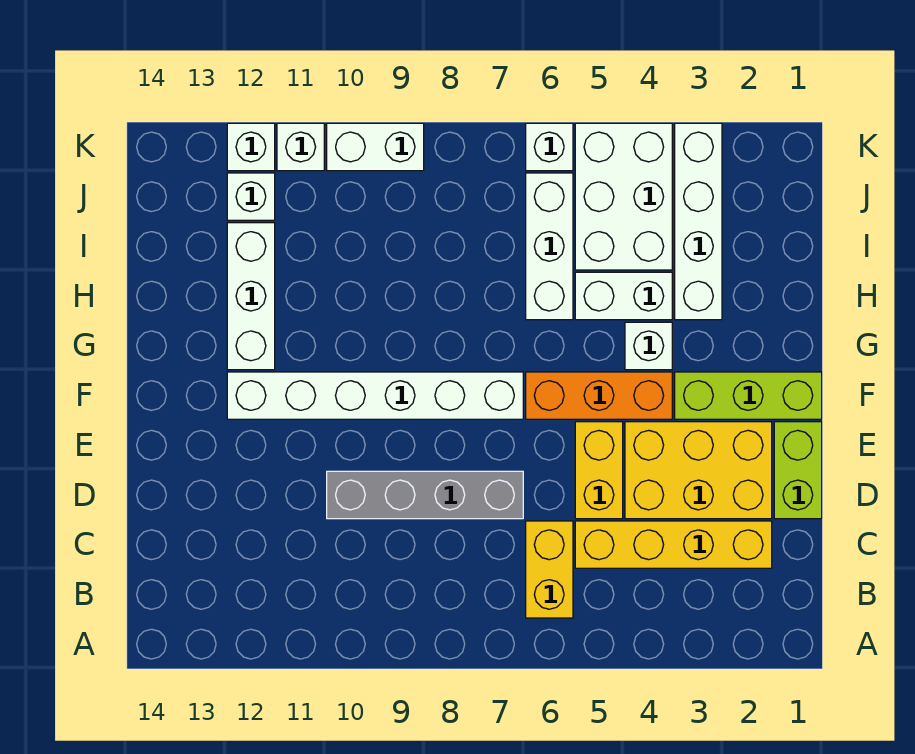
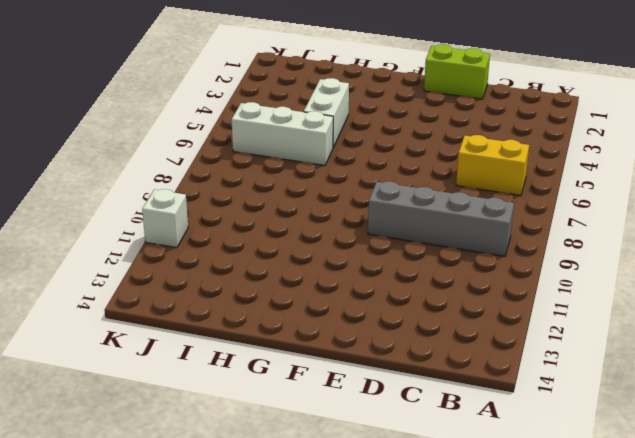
grey brick B9:E9 level 1 -> grey brick D7:D10 level 1
none -> yellow brick C2:C5 level 1
none -> yellow brick D2:E4 level 1
none -> yellow brick D5:E5 level 1

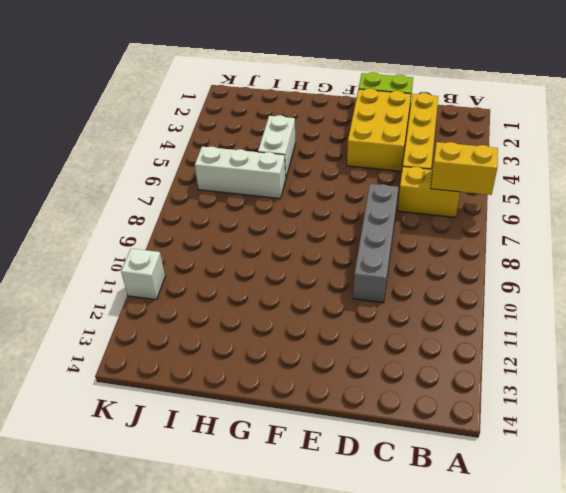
yellow brick A6:B6 level 2 -> yellow brick D5:E5 level 1
none -> lime brick F1:F3 level 1
none -> orange brick F4:F6 level 1
none -> white brick F7:F12 level 1

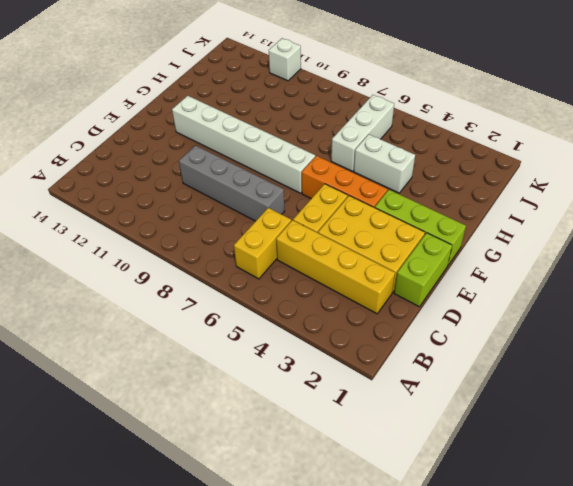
none -> white brick G4 level 1
none -> white brick G12:I12 level 1
none -> white brick H3:K3 level 1

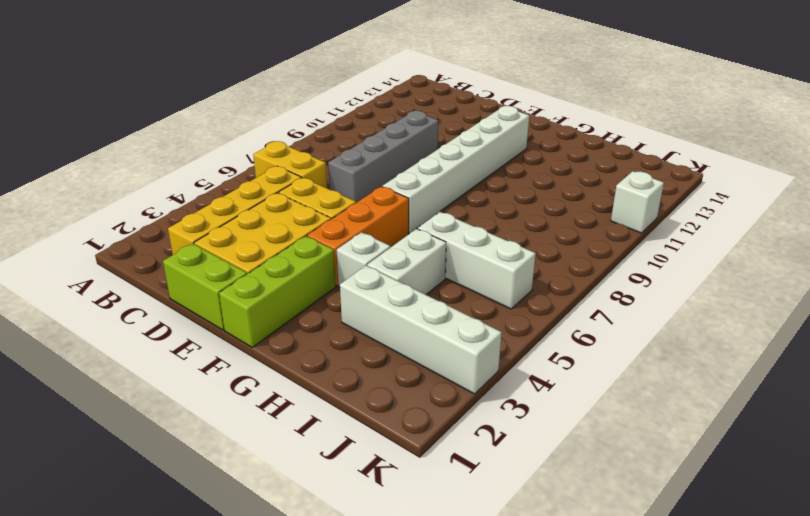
none -> white brick G12:I12 level 1
none -> white brick I4:K5 level 1
none -> white brick J12 level 1

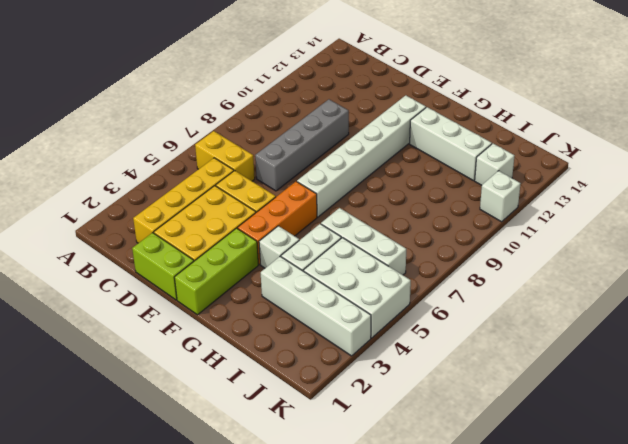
none -> white brick K6 level 1
none -> white brick K9:K10 level 1
none -> white brick K12 level 1

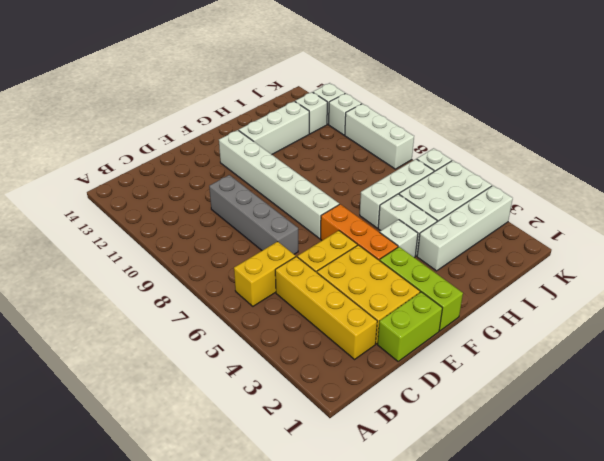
white brick K8:K10 level 1 -> white brick K9:K10 level 1

